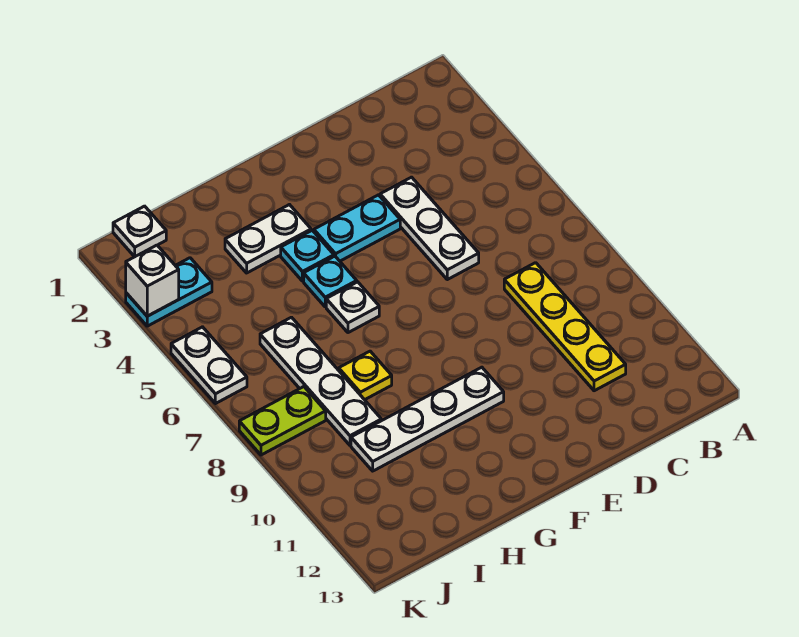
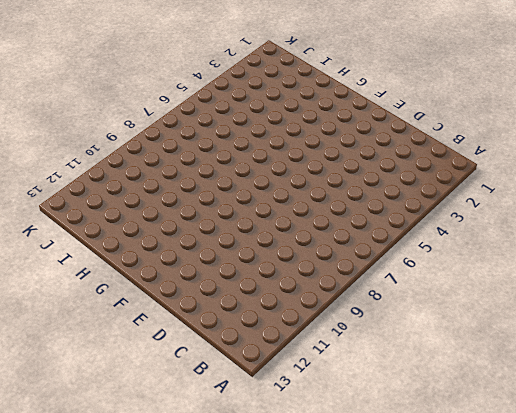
none -> yellow plate C8:C11 level 1
none -> white plate D4:D6 level 1
none -> cyan plate E4:F4 level 1

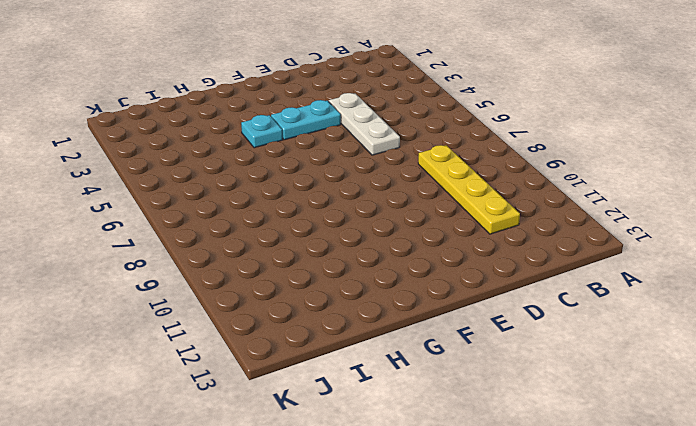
none -> white plate F10:I10 level 1
none -> white plate G3:H3 level 1
none -> cyan plate G5 level 1

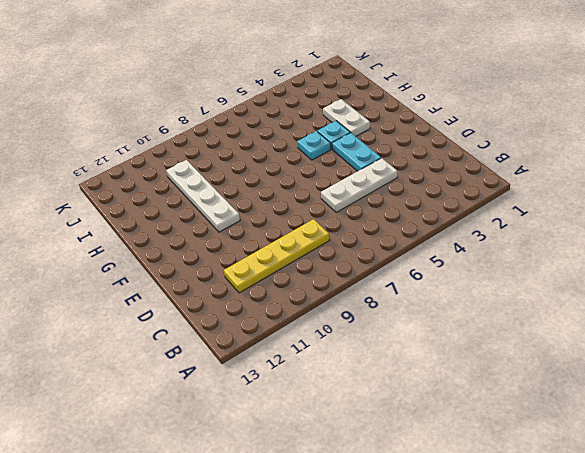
none -> white plate G6 level 1
none -> yellow plate H8 level 1
none -> white plate I6:I9 level 1

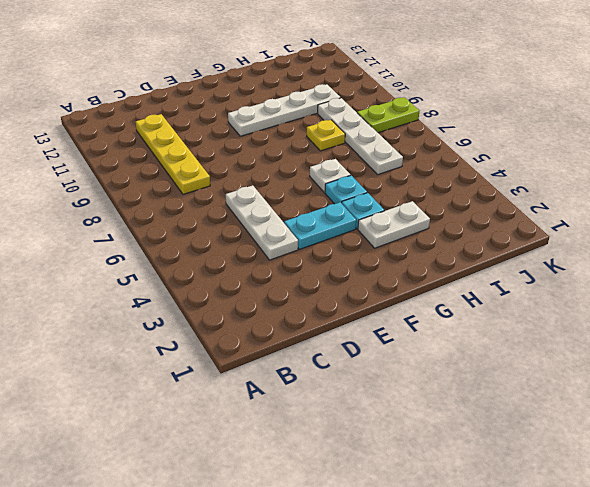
none -> white plate J1 level 1
none -> cyan plate J3:K3 level 1
none -> white plate K5:K6 level 1

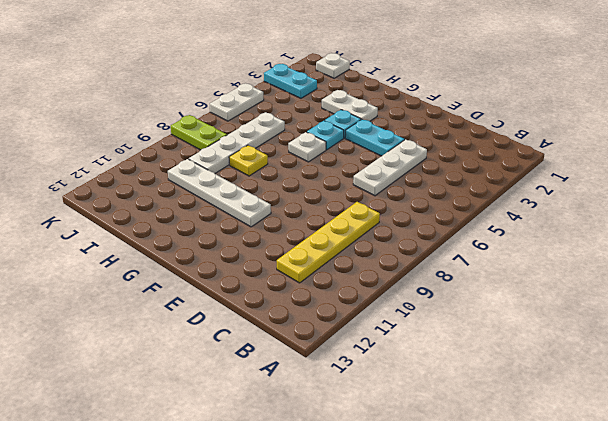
none -> white brick K3 level 2

